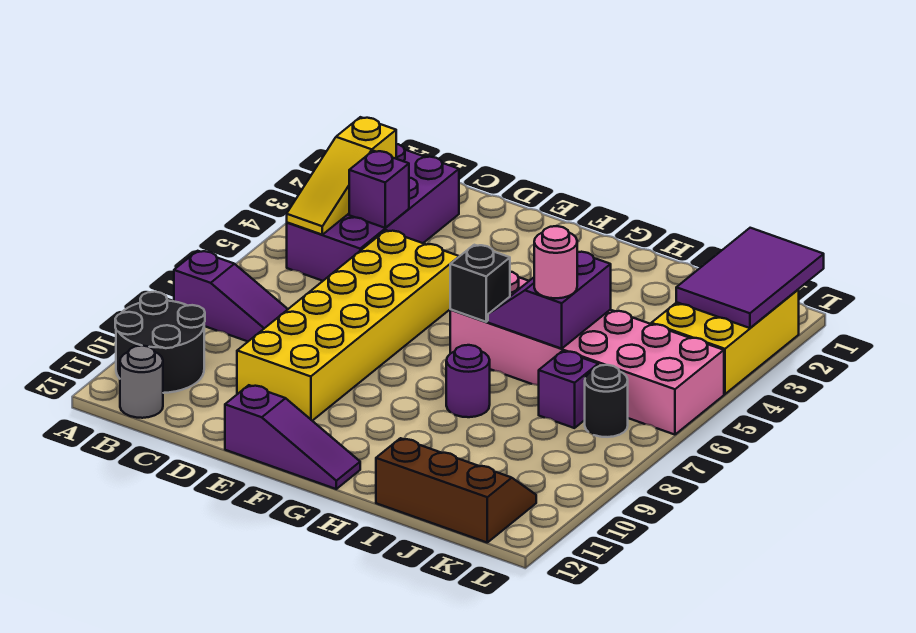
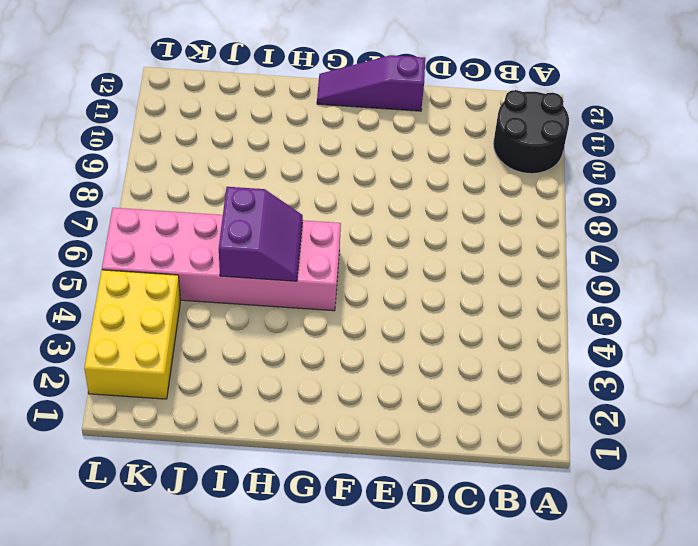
none -> purple slope A8:C8 level 1 top A
none -> purple brick B2:C5 level 1
none -> grey round brick B12 level 1

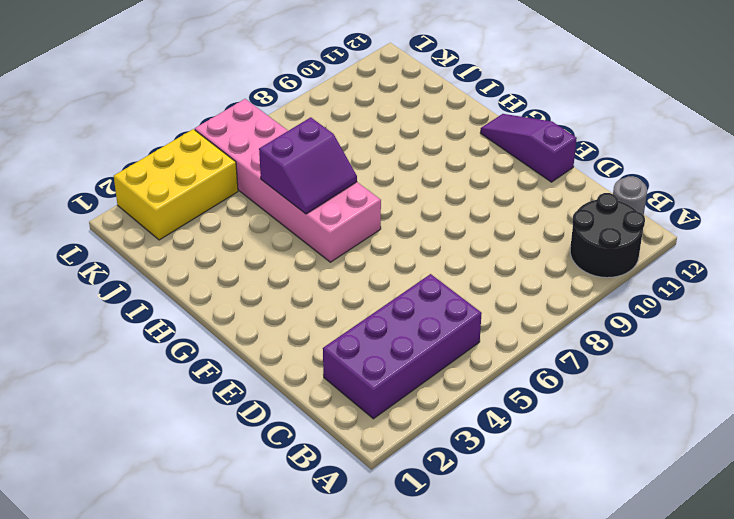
none -> purple slope A8:C8 level 1 top A
none -> yellow brick D5:E10 level 1
none -> purple round brick H8 level 1

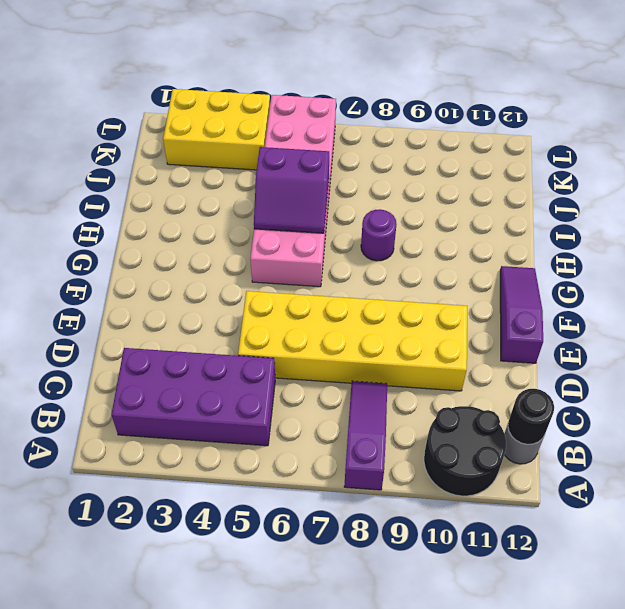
black round brick B12 level 2 -> black round brick K7 level 1
none -> brown slope I11:K12 level 1 top 12
none -> purple brick J7 level 1
none -> yellow slope B3:B5 level 2 top 3

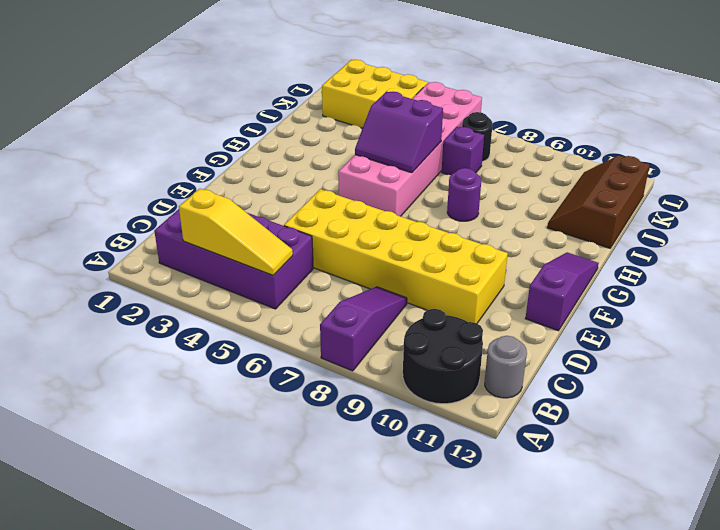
none -> purple brick C4 level 2
none -> black brick G6 level 2
none -> purple tile K1:L3 level 2

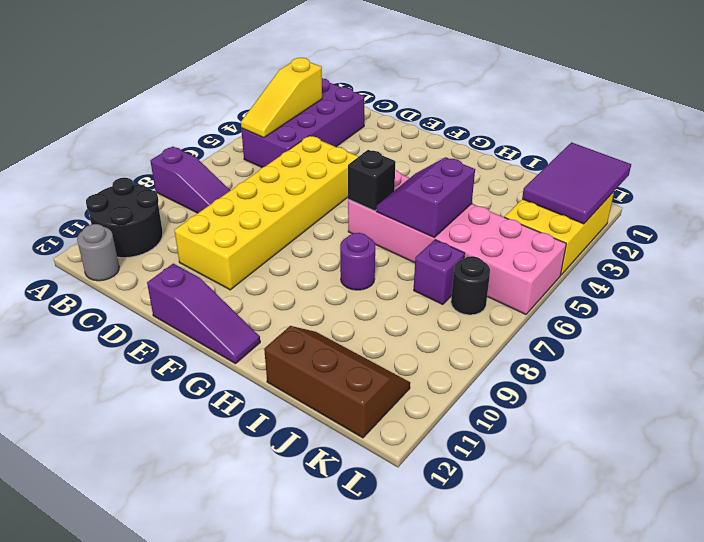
none -> purple brick C4 level 2
none -> pink round brick I6 level 3

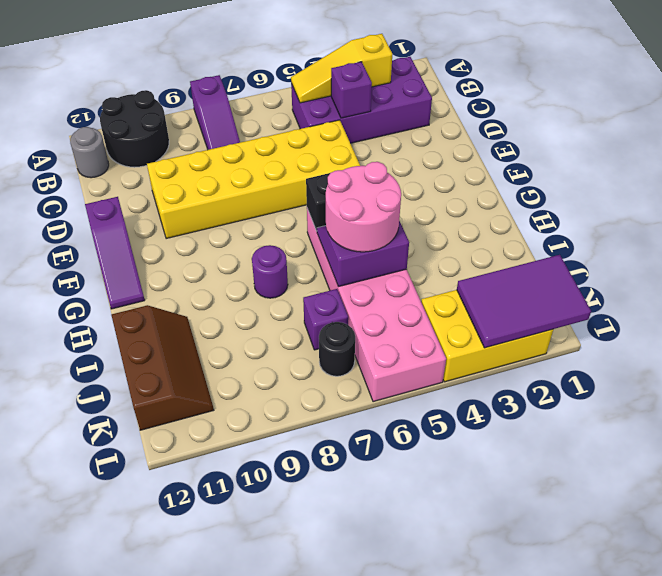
pink round brick H5:I6 level 3 -> pink round brick I6 level 3

